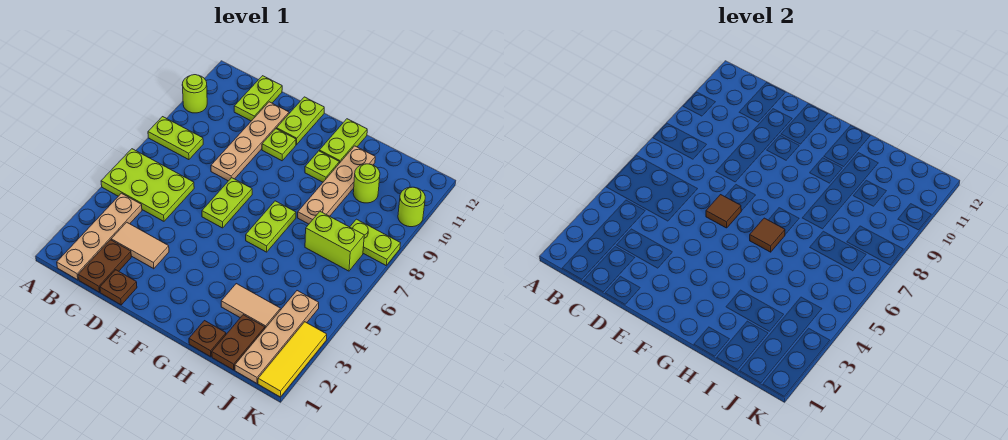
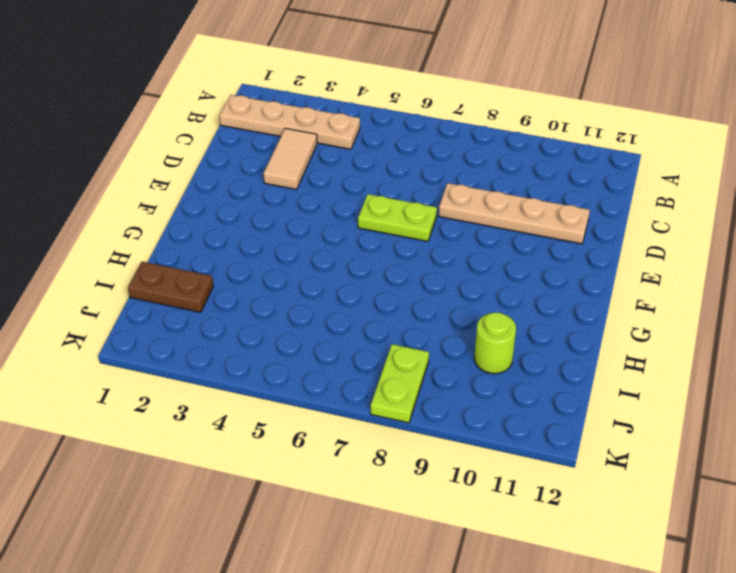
none -> lime plate A5:C6 level 1
none -> lime plate A8:B8 level 1
none -> lime round brick A10 level 1

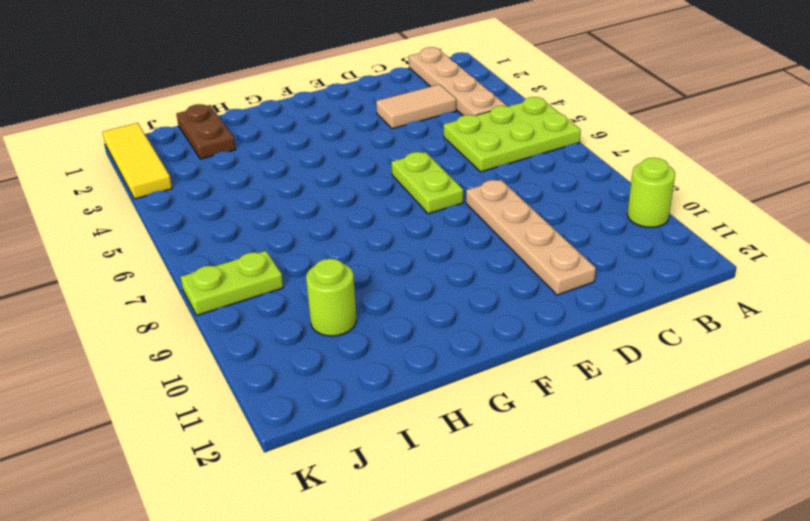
none -> lime plate A8:B8 level 1
none -> brown plate C1:C2 level 1
none -> lime plate C11:C12 level 1

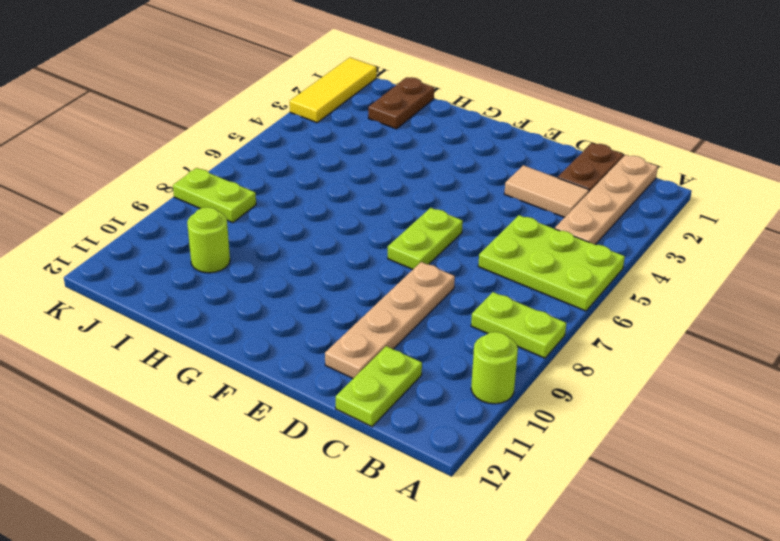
none -> brown plate D1 level 1
none -> lime plate E10 level 1
none -> lime plate E11:E12 level 1

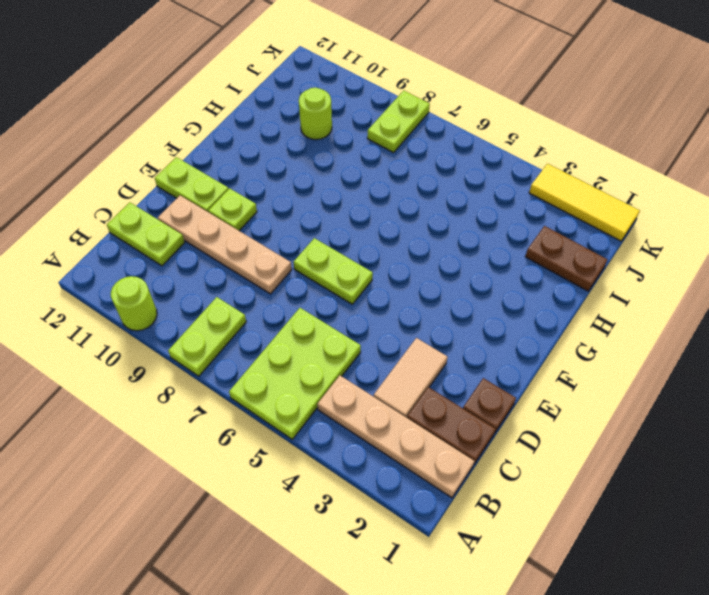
none -> lime plate G6:G7 level 1
none -> lime plate G10 level 1
none -> lime plate G11:G12 level 1

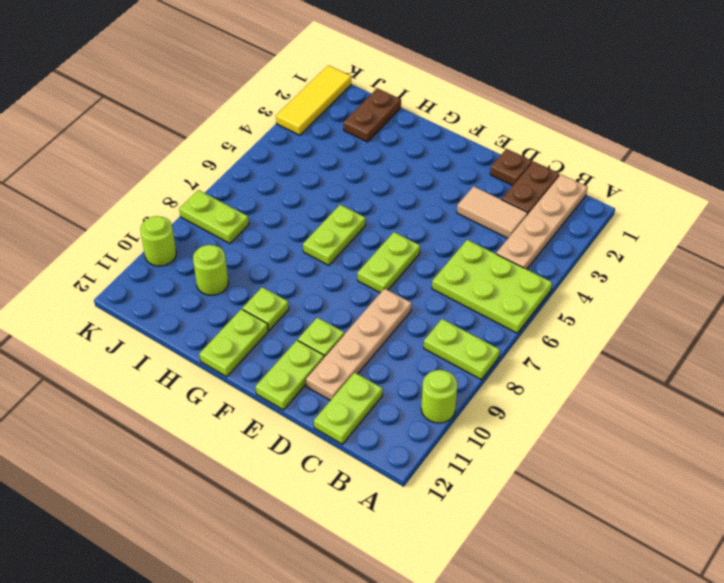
none -> brown plate H1 level 1
none -> tan tile H3:I3 level 1
none -> tan plate H8:H11 level 1

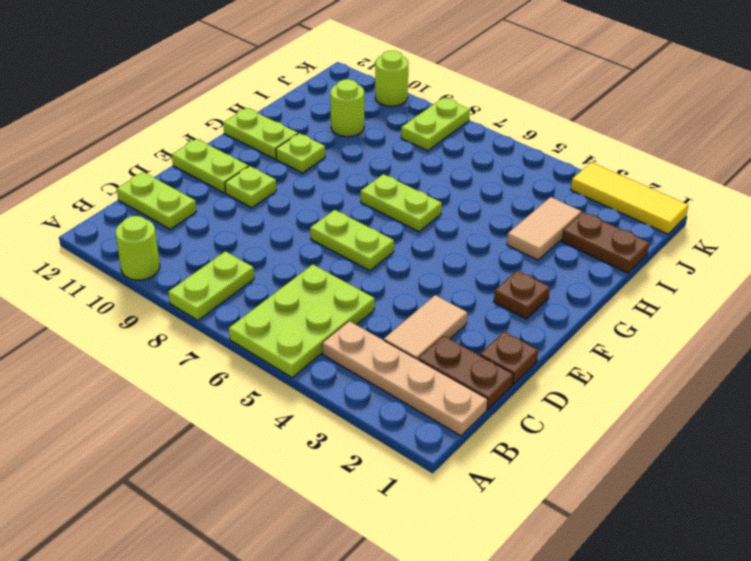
brown plate F2 level 1 -> brown plate H1 level 1
none -> tan plate D8:D11 level 1
none -> tan plate H8:H11 level 1
none -> lime brick I7:J7 level 1

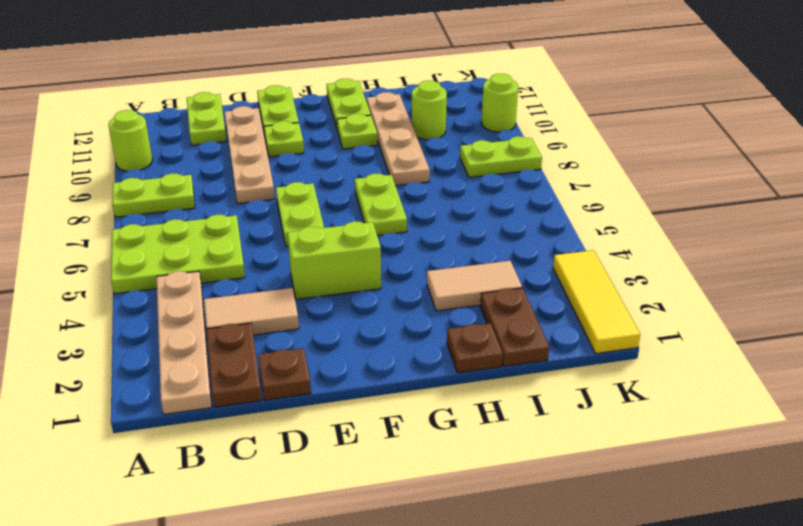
lime brick E4:F4 level 1 -> lime brick I7:J7 level 1
none -> tan plate J1:J4 level 1
none -> brown tile E6 level 2
none -> brown tile G6 level 2

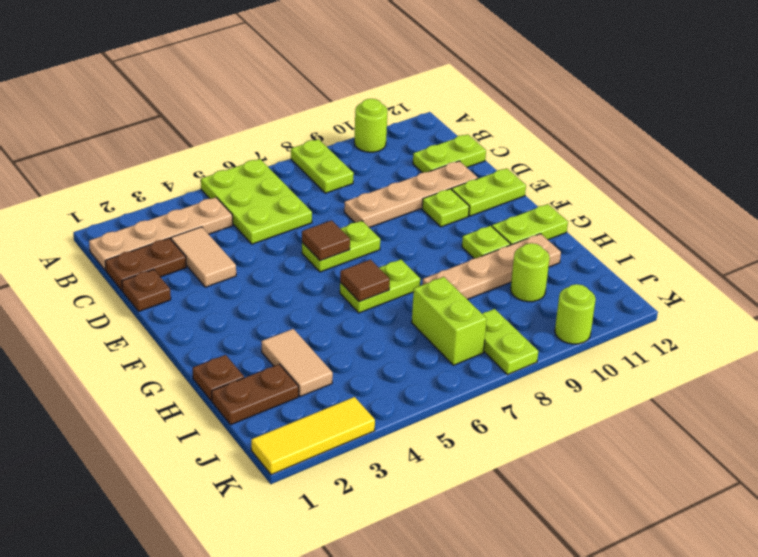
none -> tan plate J1:J4 level 1

